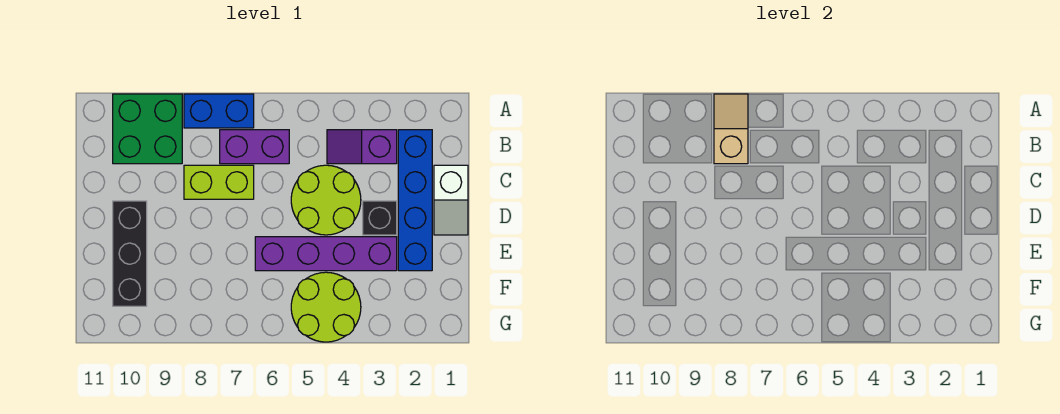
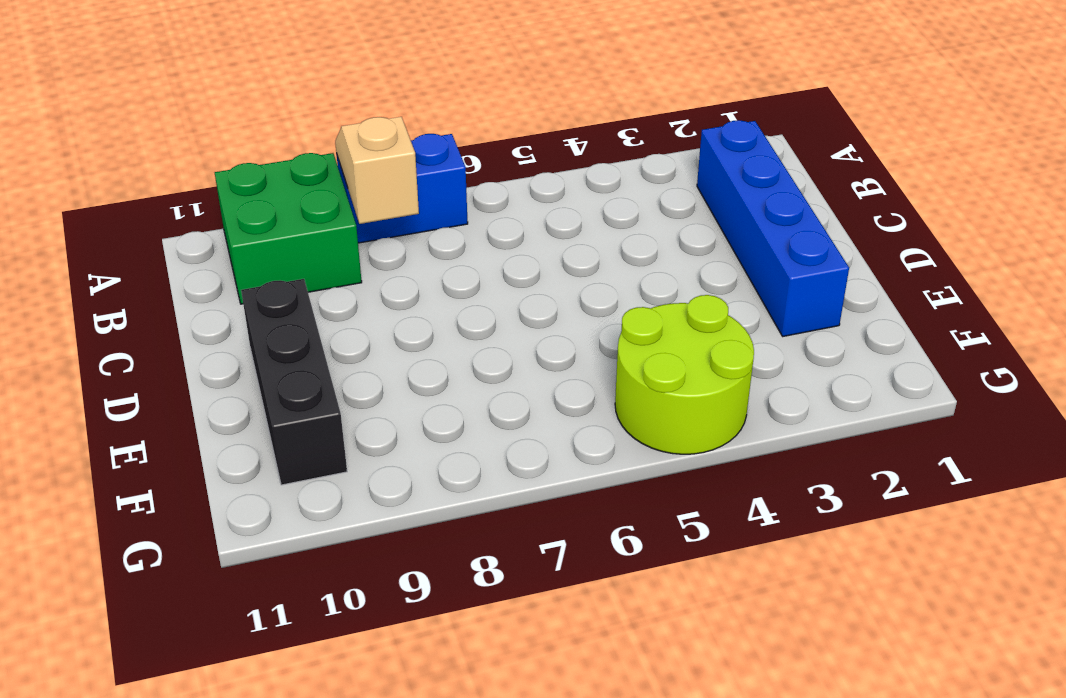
none -> purple slope B3:B4 level 1 top 3
none -> purple brick B6:B7 level 1
none -> white slope C1:D1 level 1 top C

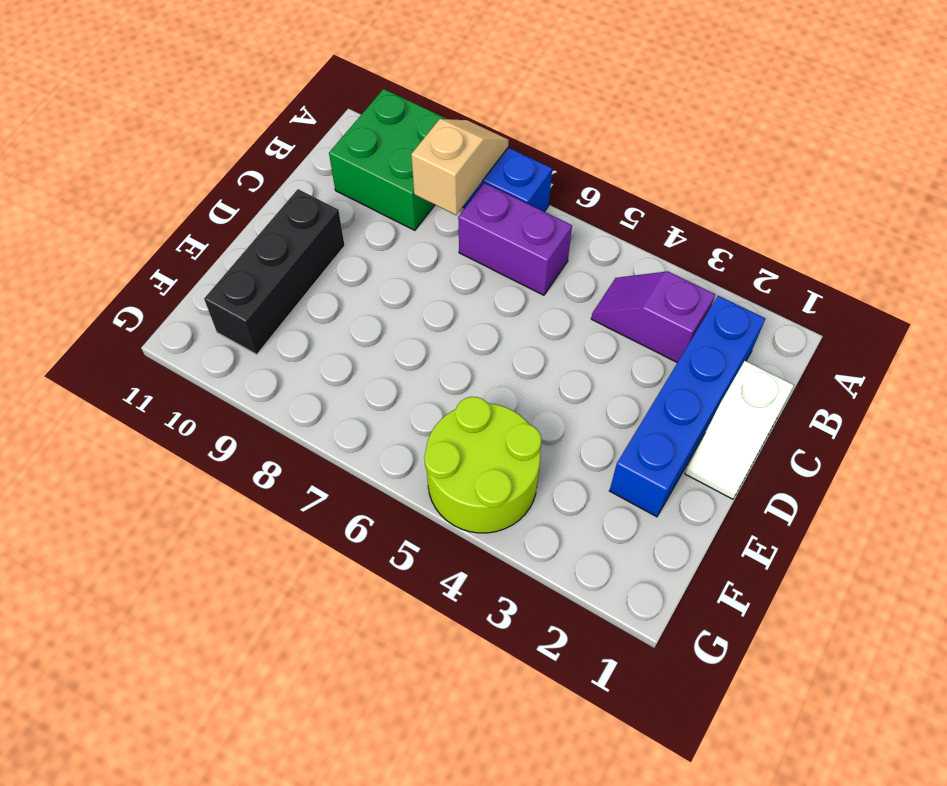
none -> lime round brick C4:D5 level 1
none -> lime brick C7:C8 level 1
none -> black brick D3 level 1

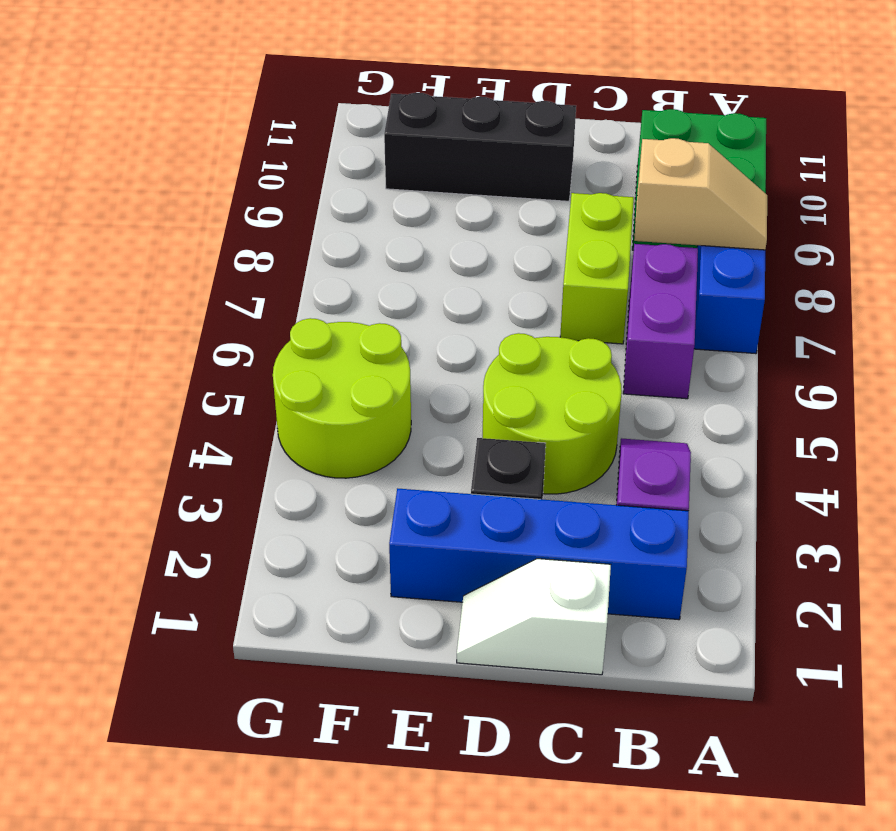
none -> purple brick E3:E6 level 1

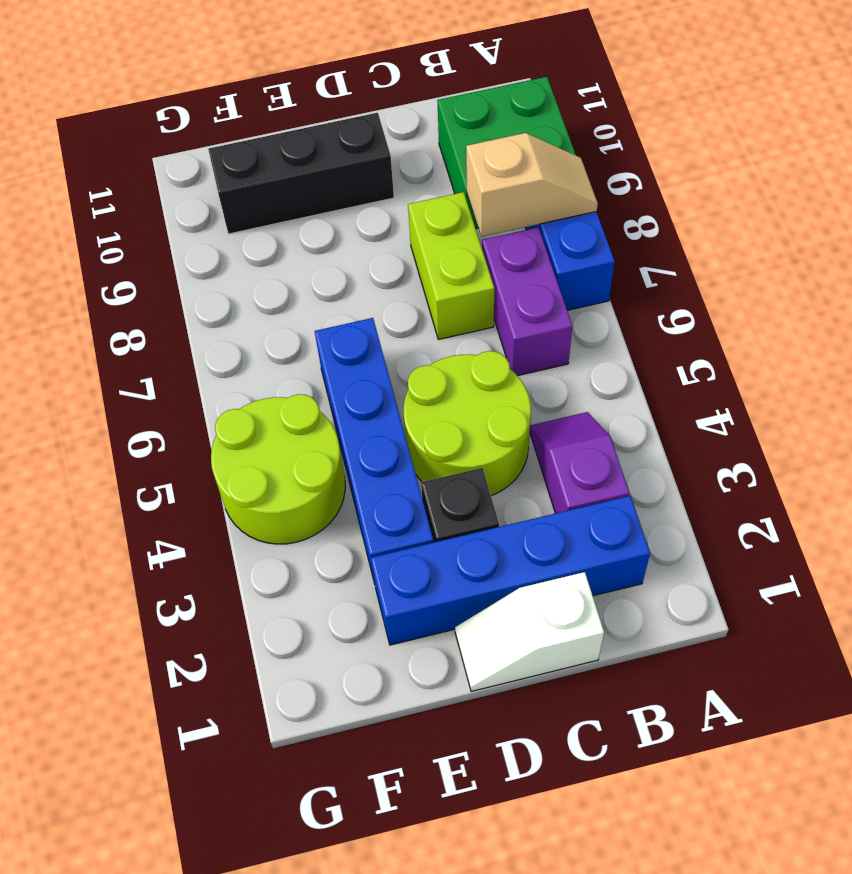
blue brick E3:E6 level 1 -> purple brick E3:E6 level 1

